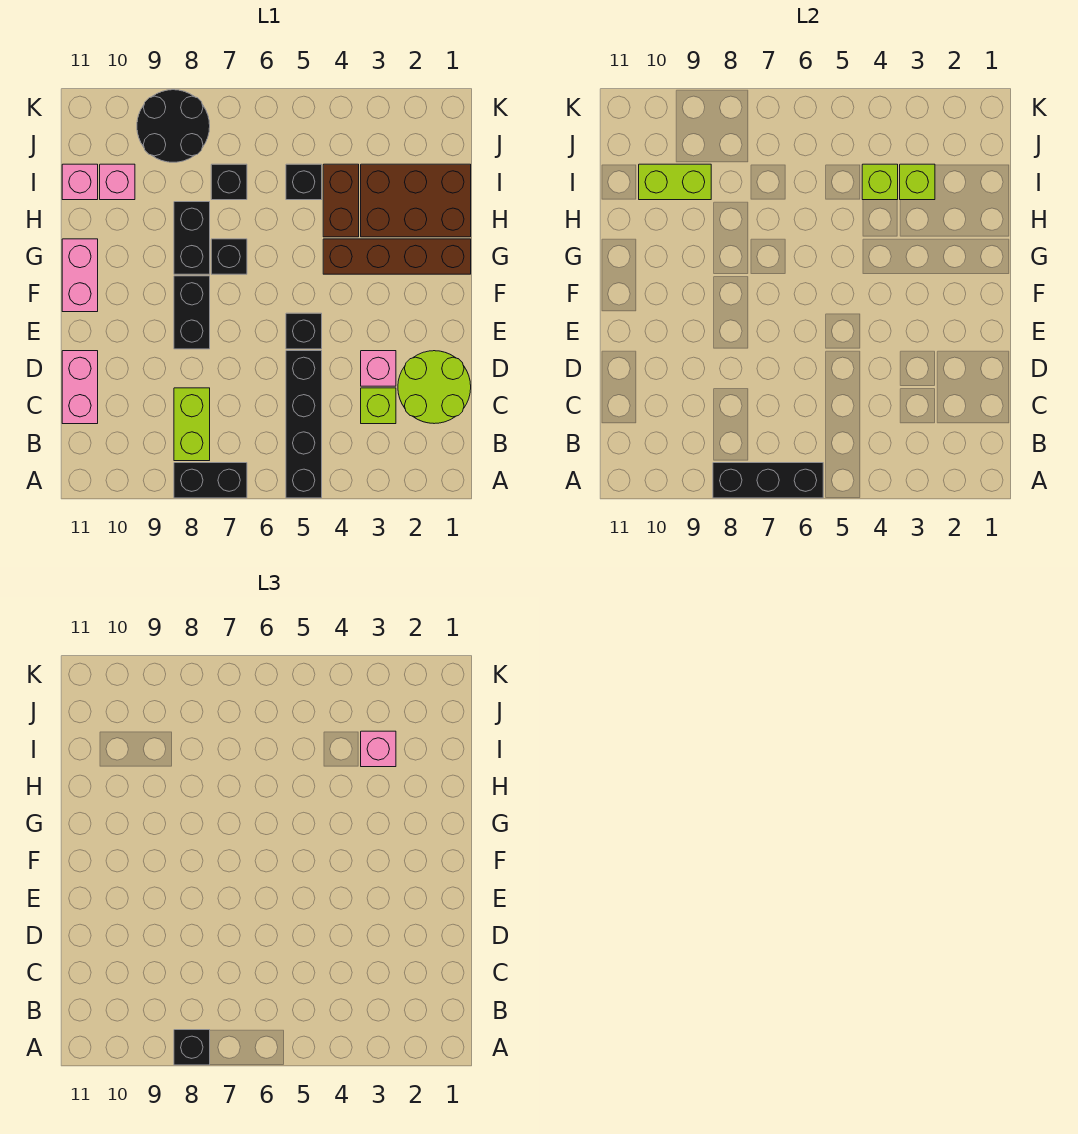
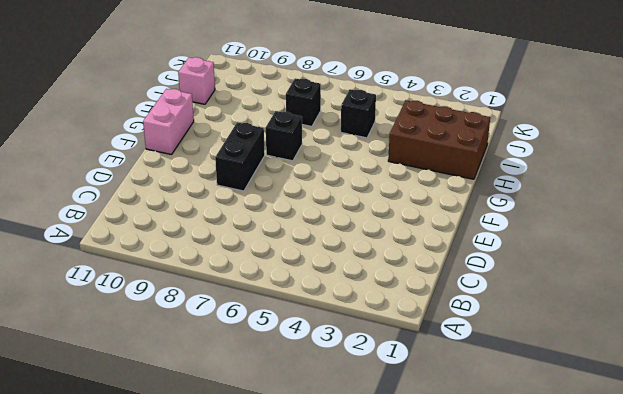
none -> black brick A5:D5 level 1
none -> black brick A7:A8 level 1
none -> lime brick B8:C8 level 1

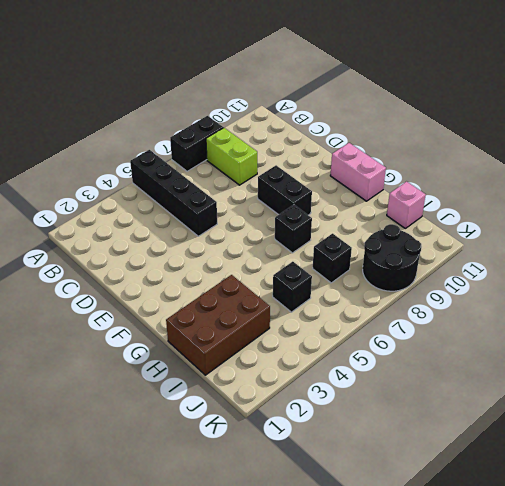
none -> lime round brick C1:D2 level 1
none -> lime brick C3 level 1
none -> pink brick C11:D11 level 1

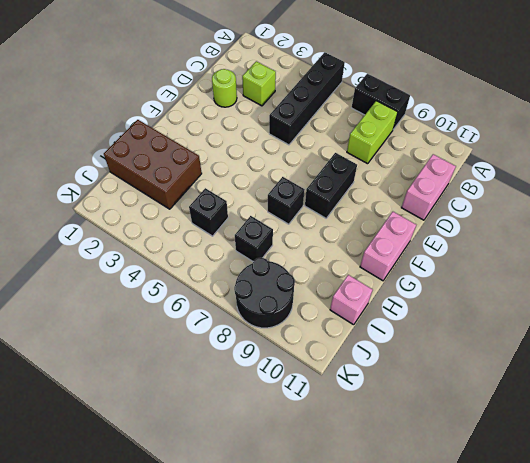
lime round brick D2 level 1 -> lime round brick C1:D2 level 1
none -> pink brick D3 level 1
none -> black brick E5 level 1
none -> brown brick G1:G4 level 1

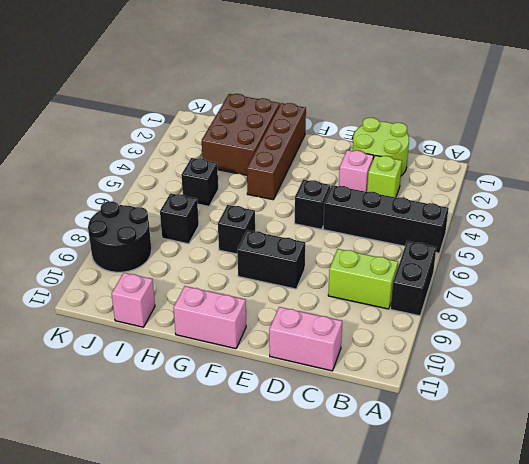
none -> black brick G8:H8 level 1
none -> brown brick H4:I4 level 1
none -> pink brick I10 level 1

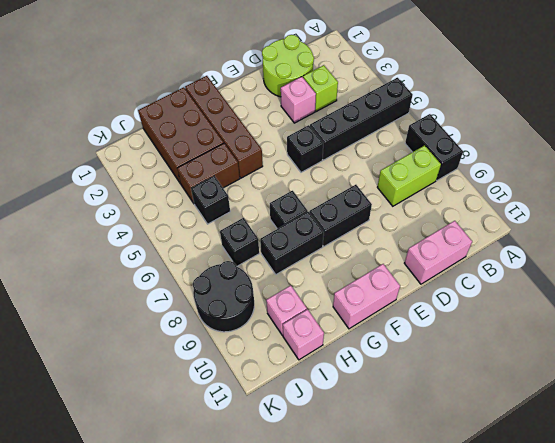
none -> black brick A6:A8 level 2
none -> lime brick I3 level 2
none -> lime brick I4 level 2

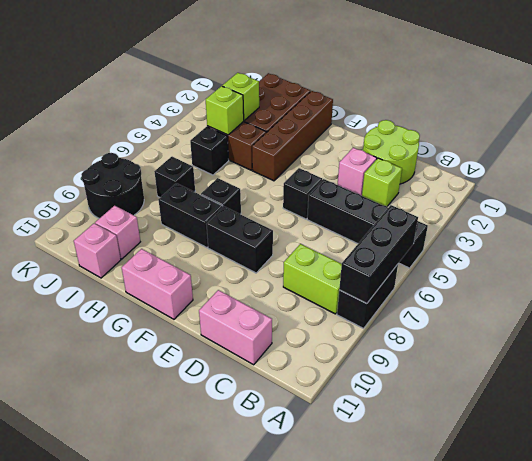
none -> lime brick I9:I10 level 2
none -> black brick A8 level 3
none -> pink brick I3 level 3

